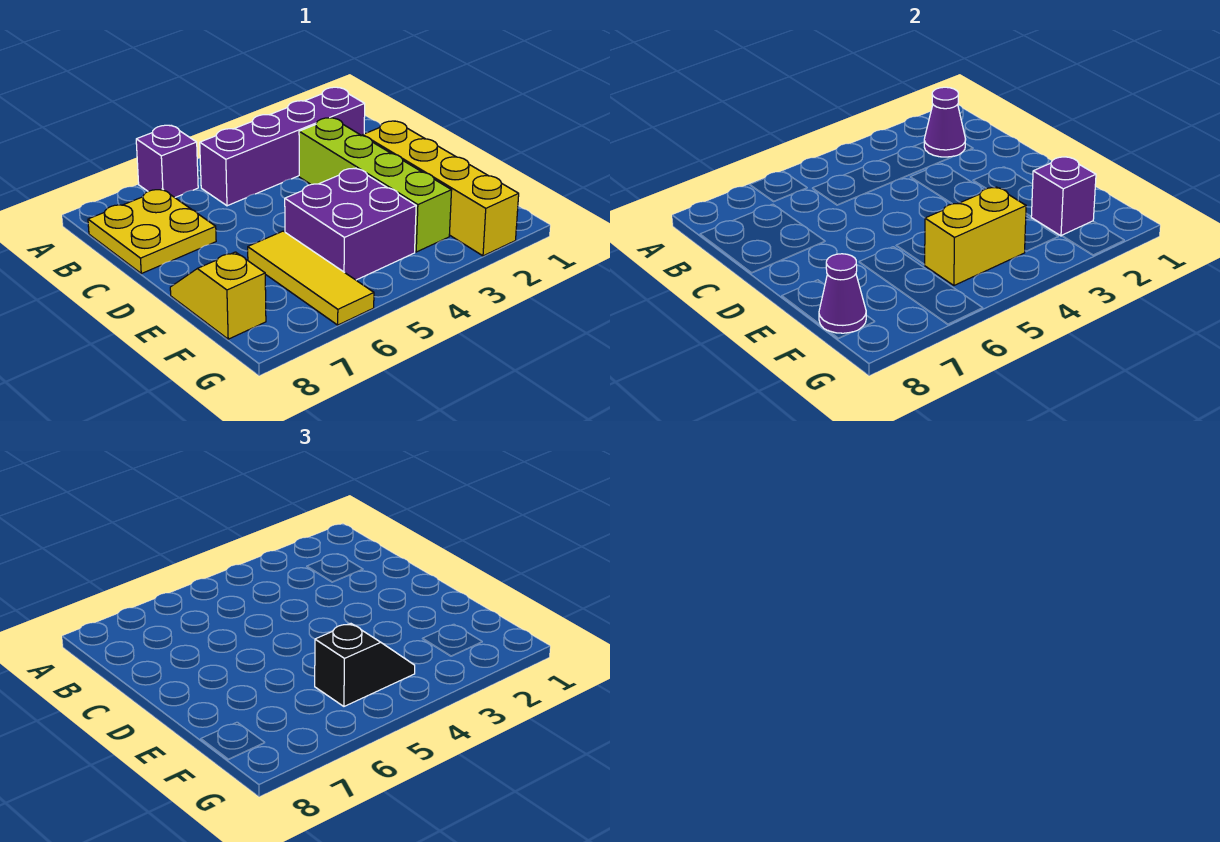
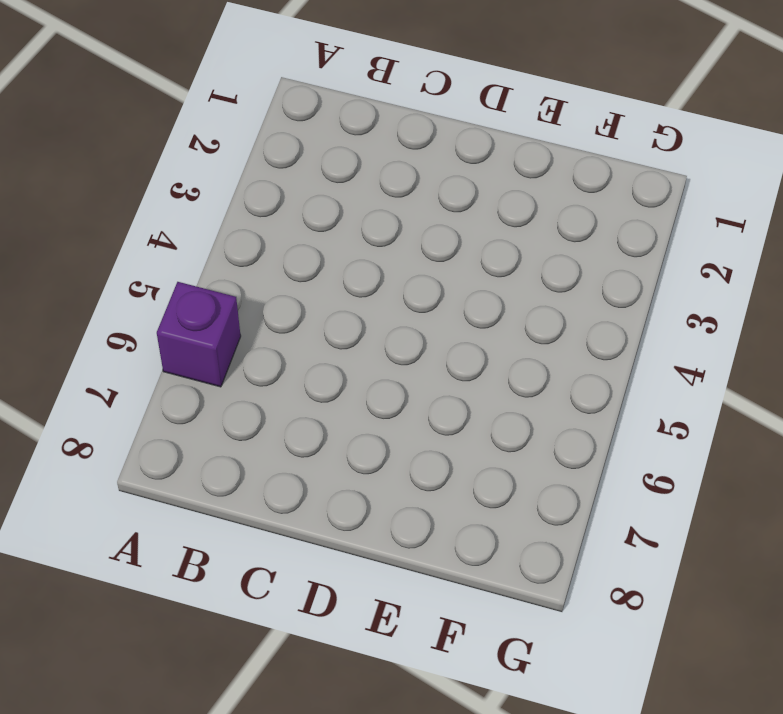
none -> purple brick B2:B5 level 1
none -> yellow plate B7:C8 level 1
none -> lime brick C3:F3 level 1

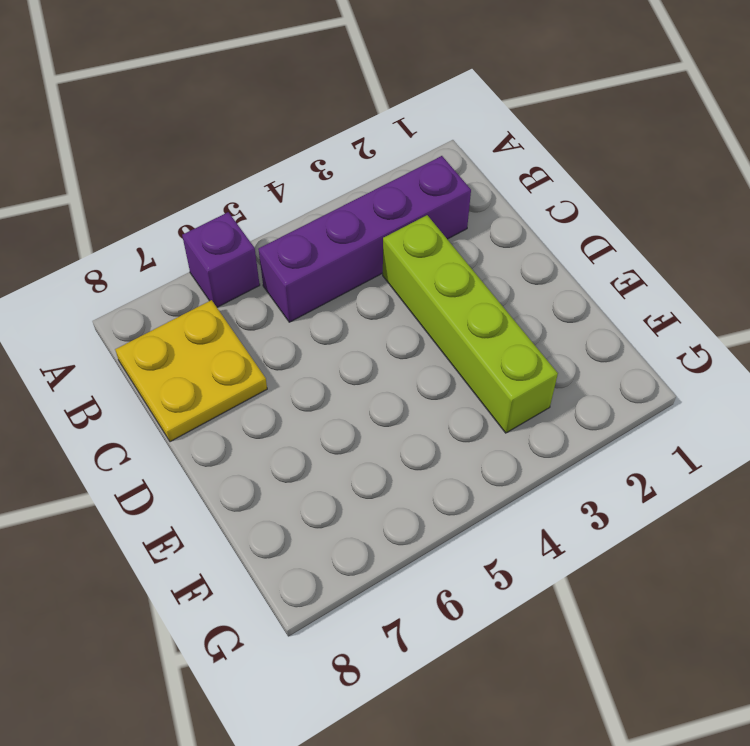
none -> yellow brick D2:G2 level 1
none -> purple brick E4:F5 level 1
none -> yellow tile E6:G6 level 1

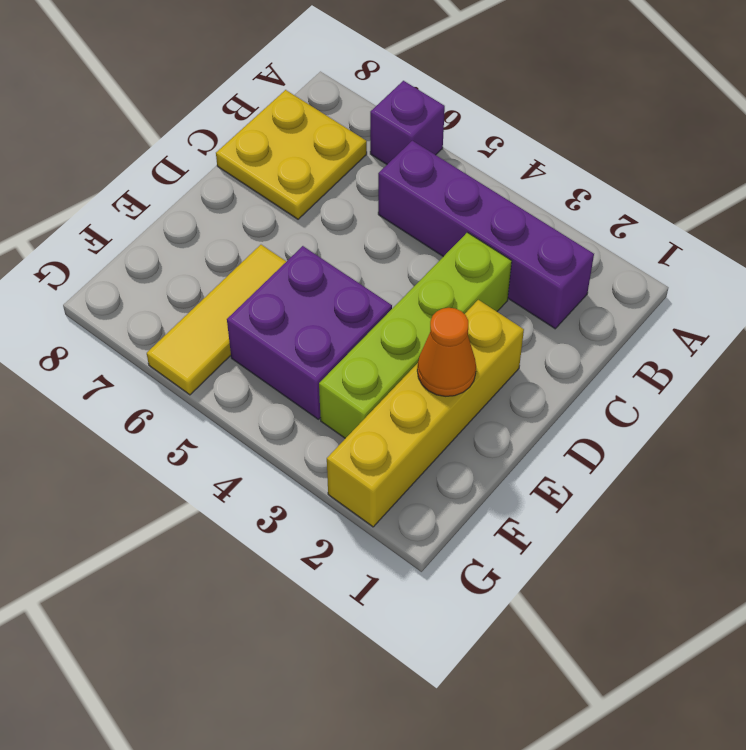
orange cone E2 level 2 -> none
none -> yellow slope E8:F8 level 1 top F
none -> purple cone B2 level 2
none -> purple brick F2 level 2

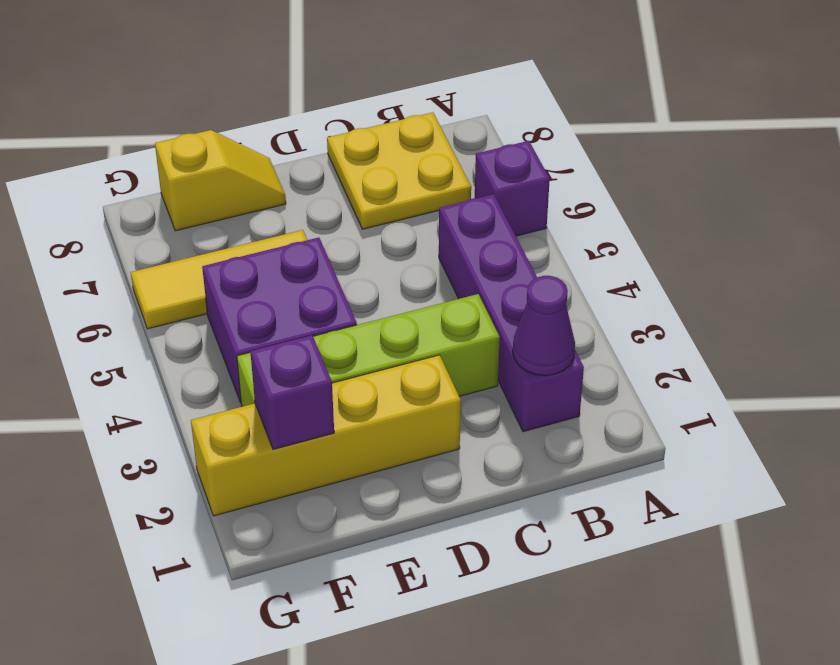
none -> yellow brick F4:F5 level 2
none -> purple cone F8 level 2
none -> black slope F4:F5 level 3 top 5

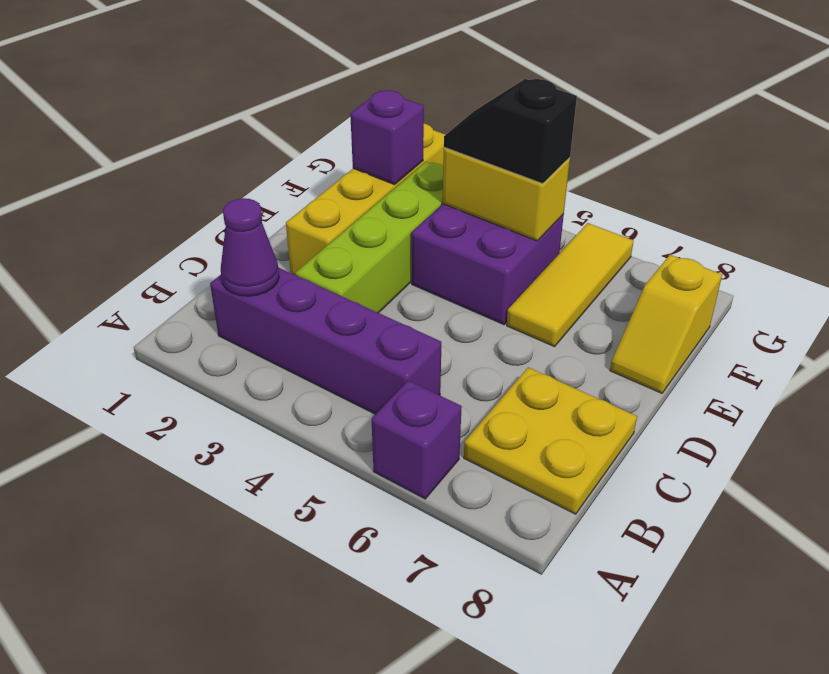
none -> purple cone F8 level 2

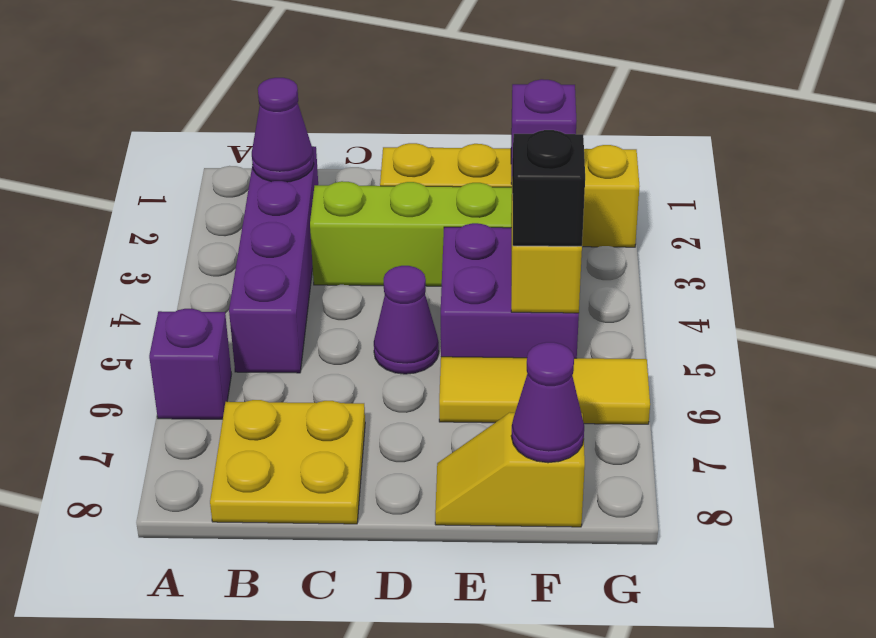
purple cone D5 level 1 -> none

